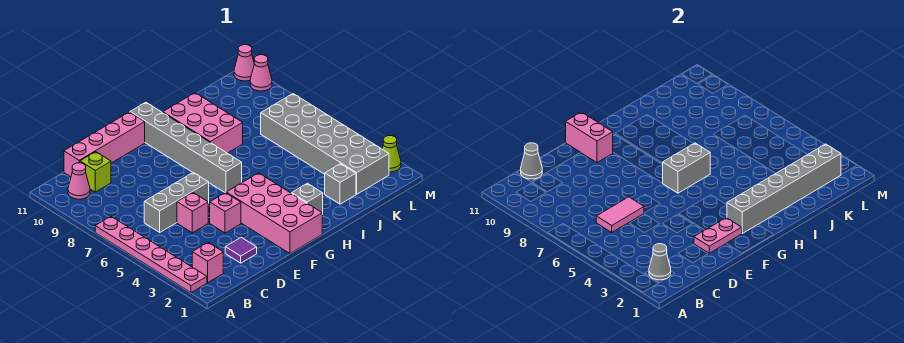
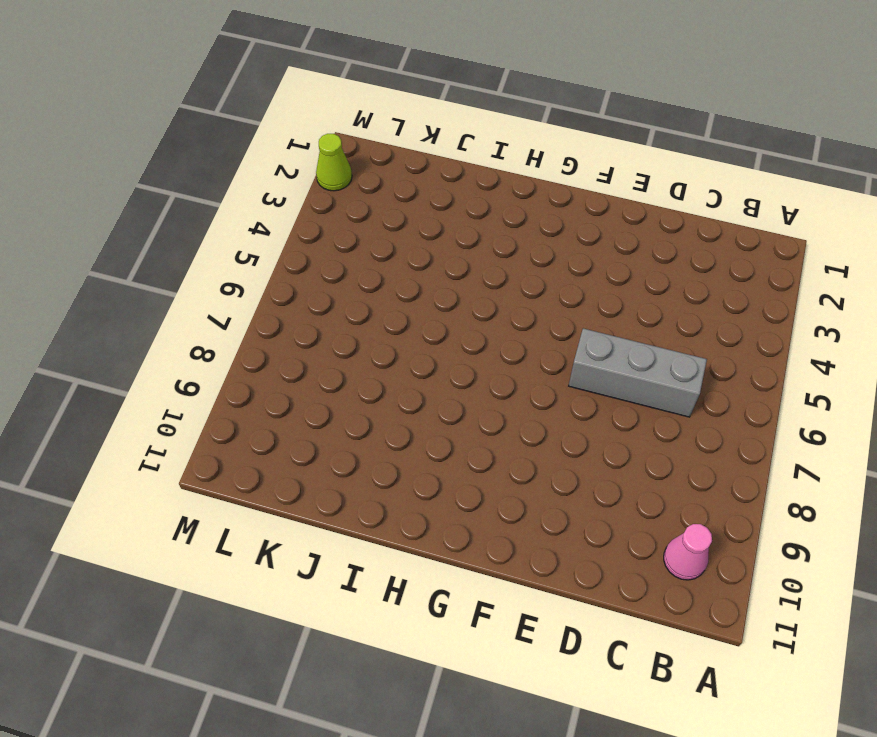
none -> pink plate A2:A7 level 1
none -> pink brick B2 level 1
none -> lime brick C10 level 1

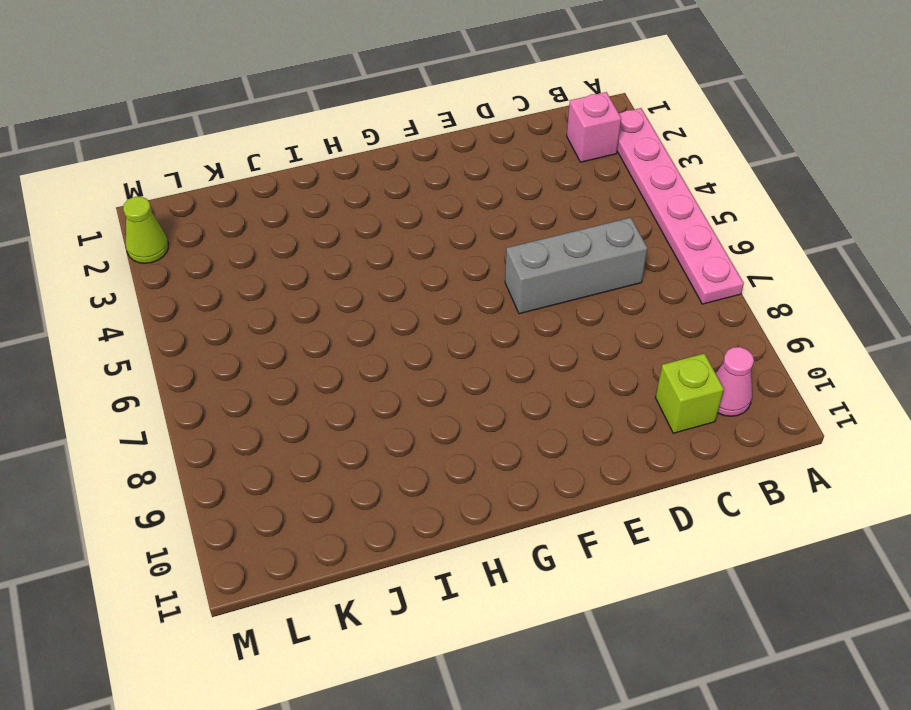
none -> pink brick C11:F11 level 1
none -> purple tile D2 level 1
none -> pink brick D5 level 1

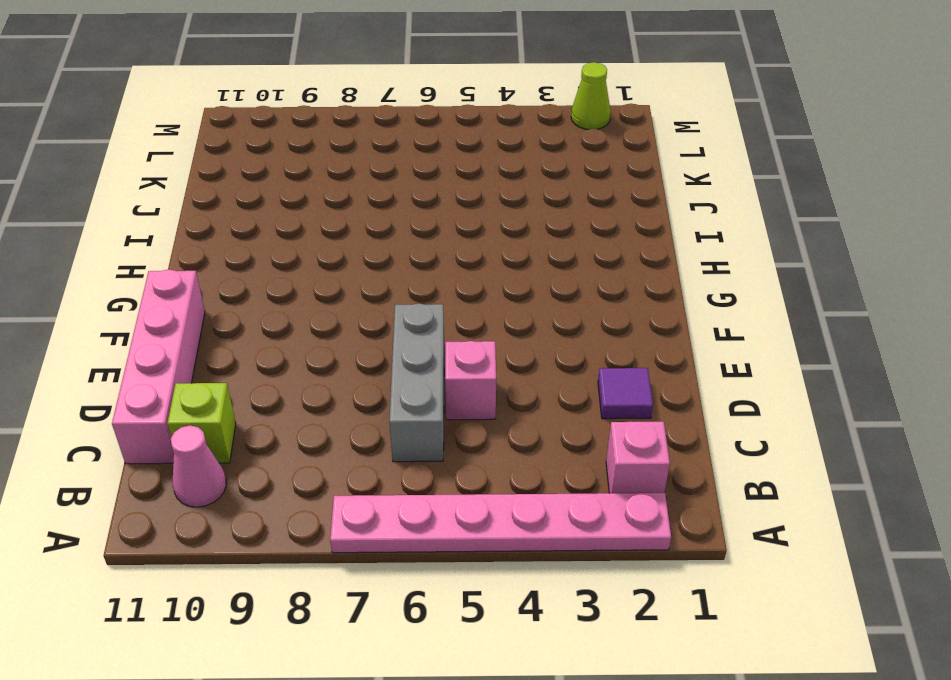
none -> pink brick E4 level 1
none -> pink brick F1:G4 level 1
none -> grey brick G6:G11 level 1

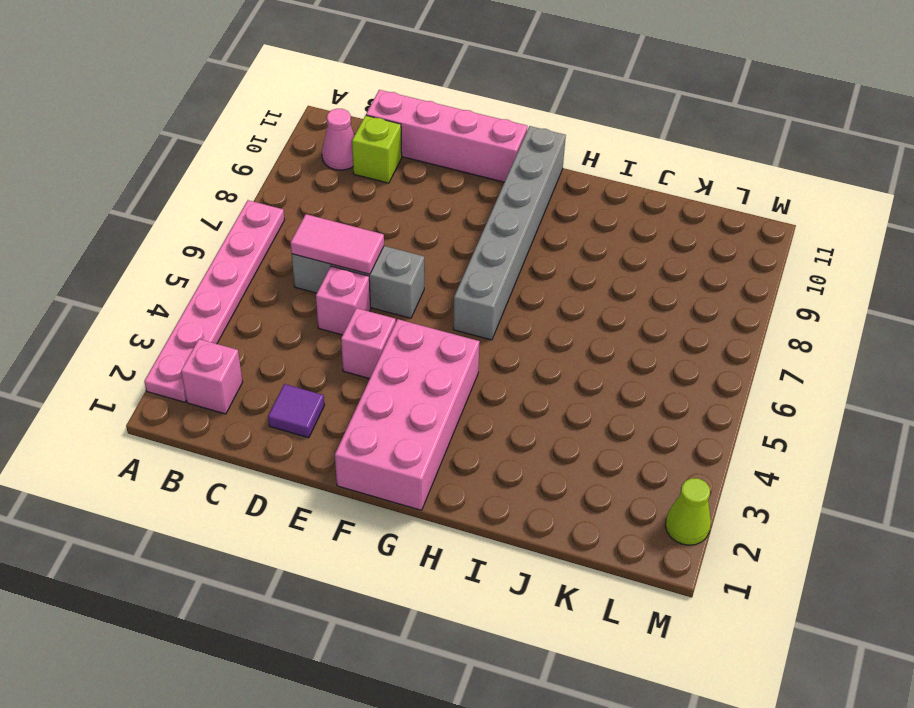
none -> grey brick H2 level 1
none -> pink brick H8:I10 level 1
none -> grey brick J2 level 1

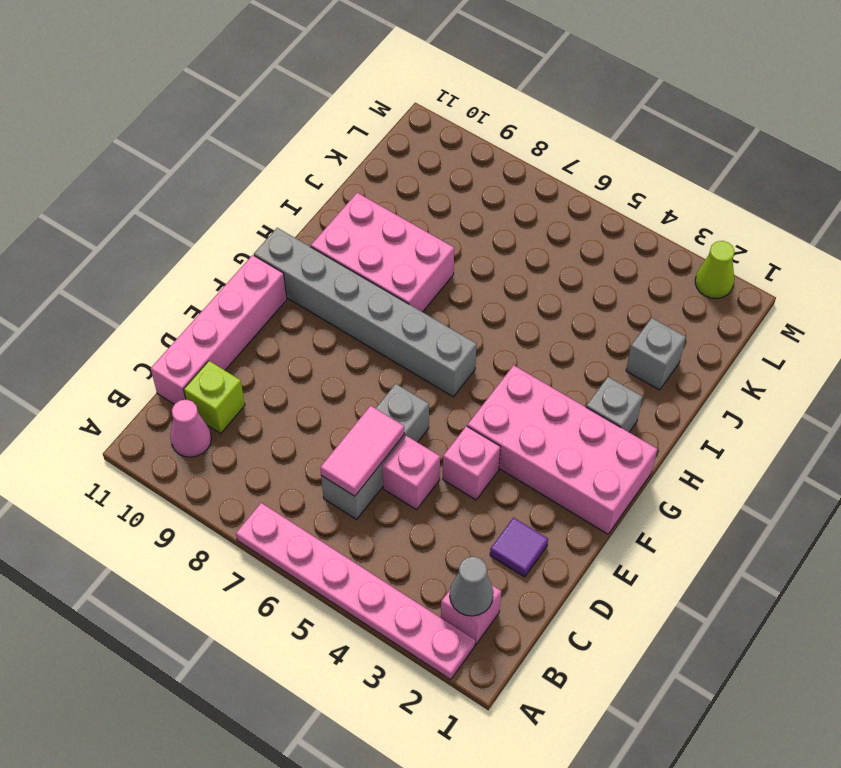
none -> grey brick K2:L7 level 1
none -> pink cone M10 level 1
none -> pink cone M11 level 1

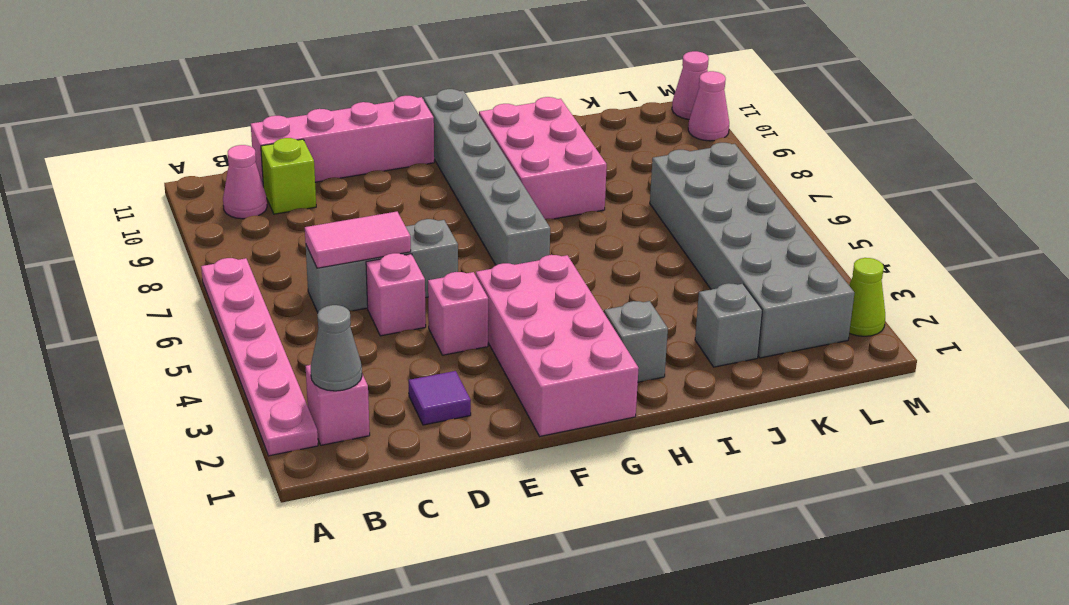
none -> grey cone C11 level 2
none -> pink plate E2:F2 level 2
none -> pink brick F10:F11 level 2

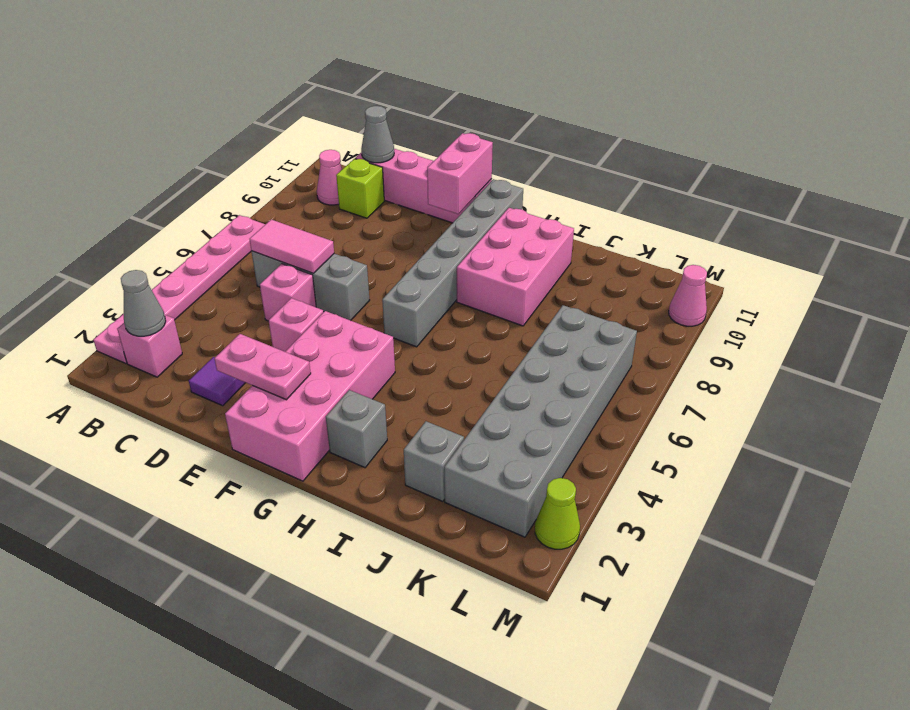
none -> pink cone M11 level 1
none -> grey brick G2:L2 level 2
none -> grey brick G6:H6 level 2

